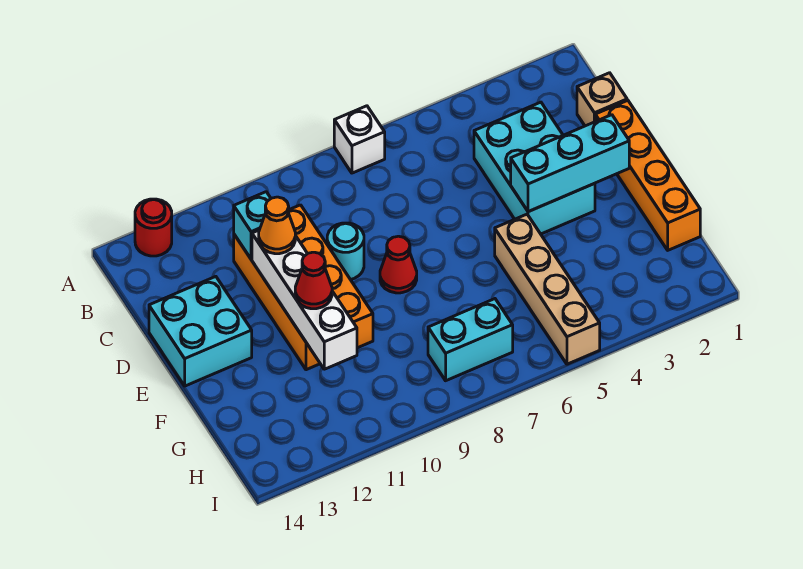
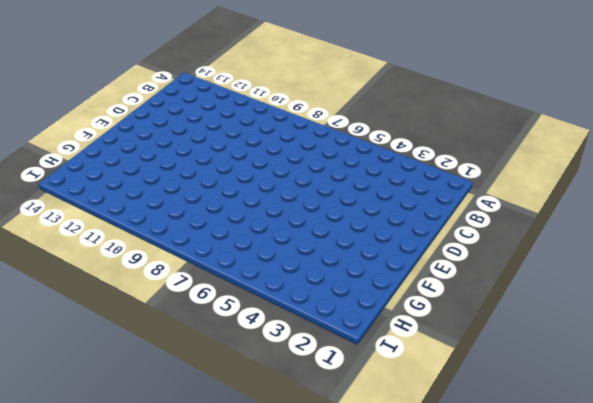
none -> white brick A7 level 1
none -> red round brick A13 level 1
none -> tan brick C1 level 1

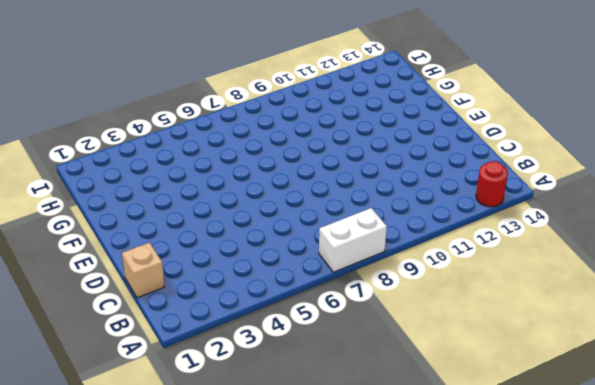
white brick A7:A8 level 1 -> white brick A7 level 1
none -> cyan brick C3:E4 level 1
none -> orange brick C10:F11 level 1
none -> orange brick D1:G1 level 1

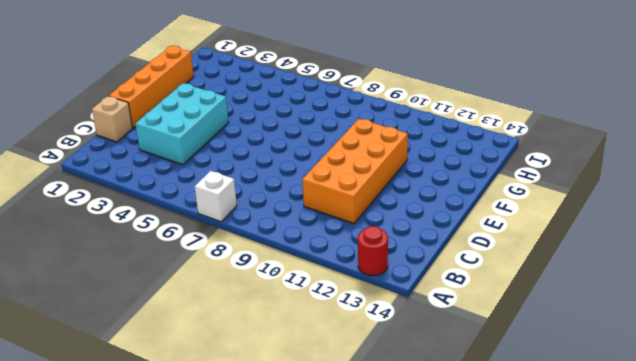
none -> cyan round brick D9 level 1
none -> cyan brick D13:E14 level 1
none -> red cone E8 level 1

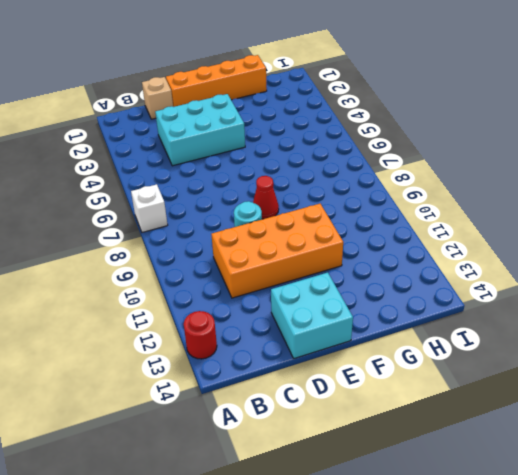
none -> tan brick F5:I5 level 1
none -> cyan brick H7:H8 level 1
none -> cyan brick C11 level 2

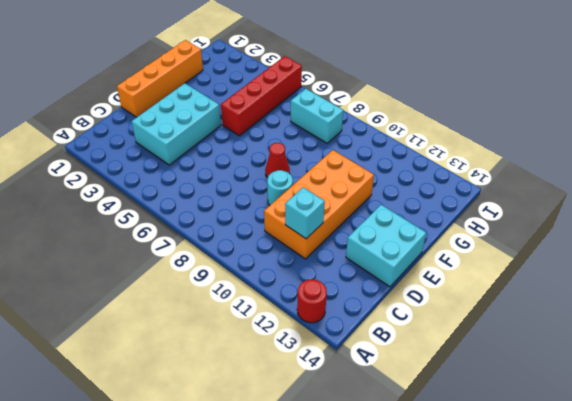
red brick F5:I5 level 1 -> tan brick F5:I5 level 1
none -> white brick A7 level 1
none -> tan brick C1 level 1
none -> white brick D11:G11 level 2

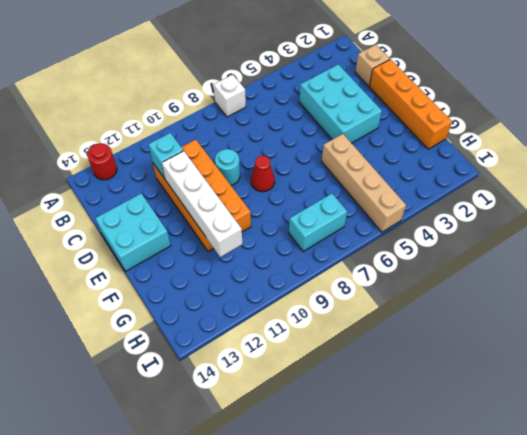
none -> cyan brick E2:E4 level 2
none -> orange cone D11 level 3
none -> red cone F11 level 3

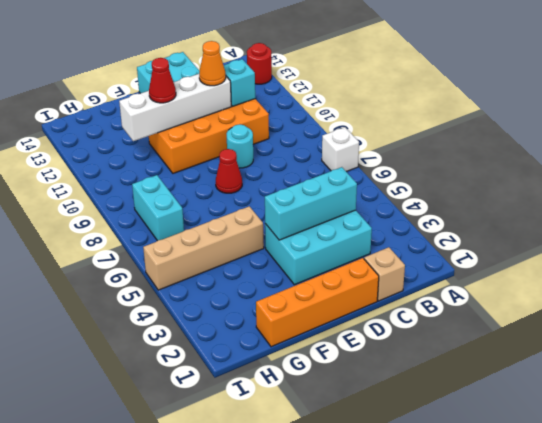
cyan brick C4:E4 level 2 -> cyan brick E2:E4 level 2

